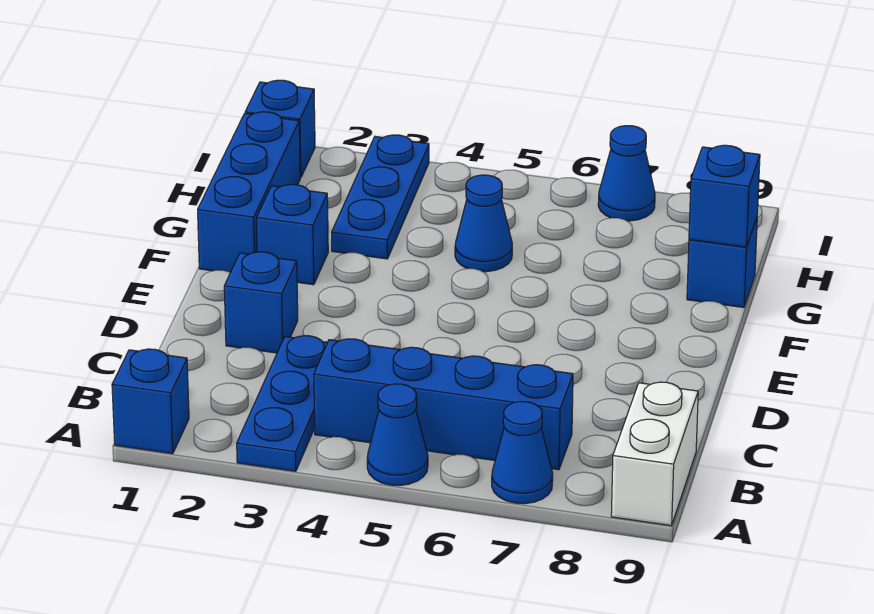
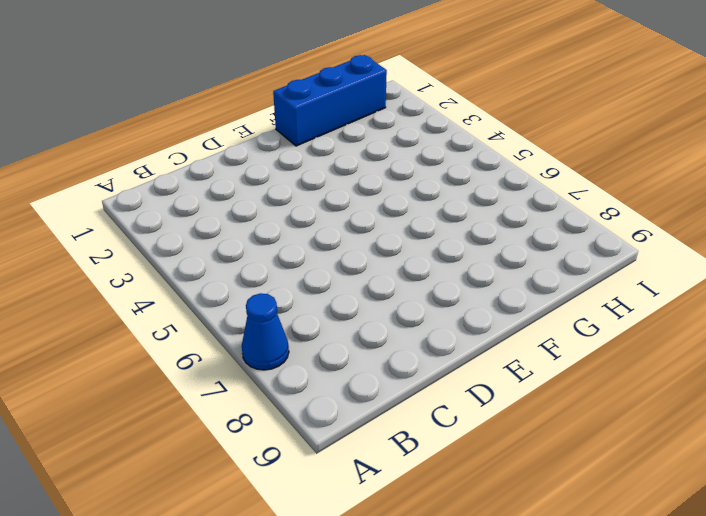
none -> blue brick A1 level 1
none -> blue plate A3:C3 level 1
none -> blue cone A5 level 1

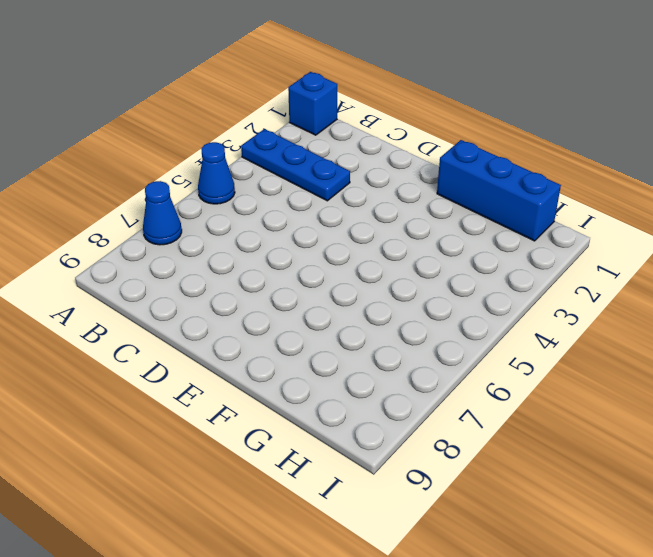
none -> white brick A9:B9 level 1
none -> blue brick B4:B7 level 1
none -> blue brick D2 level 1

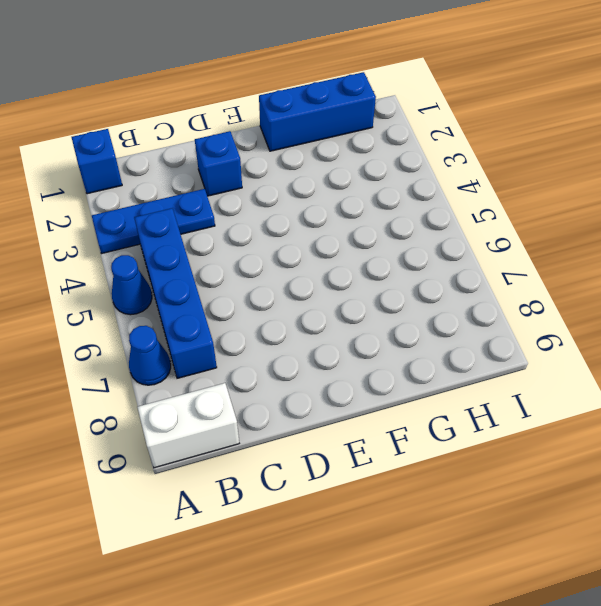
none -> blue brick F2 level 1
none -> blue plate G3:I3 level 1
none -> blue cone G5 level 1

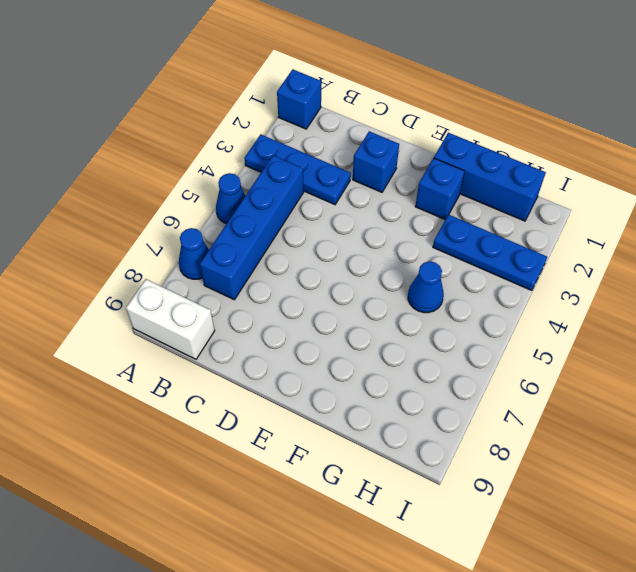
none -> blue brick G9 level 1
none -> blue brick I1 level 1
none -> blue cone I7 level 1

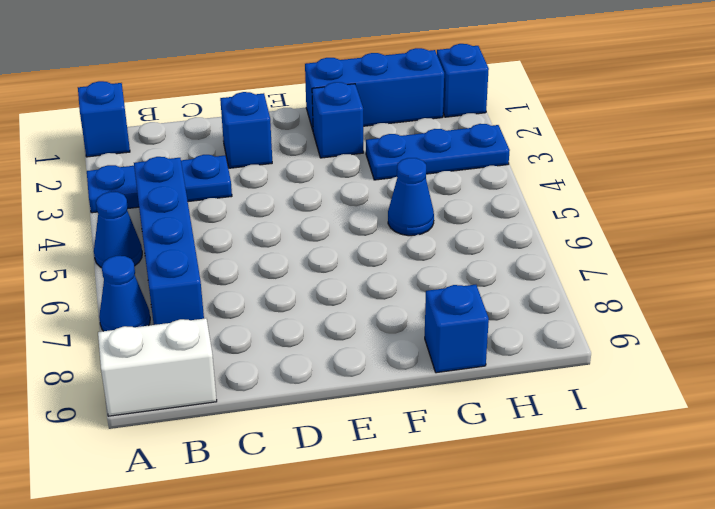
none -> blue cone I7 level 1
none -> blue brick G9 level 2

